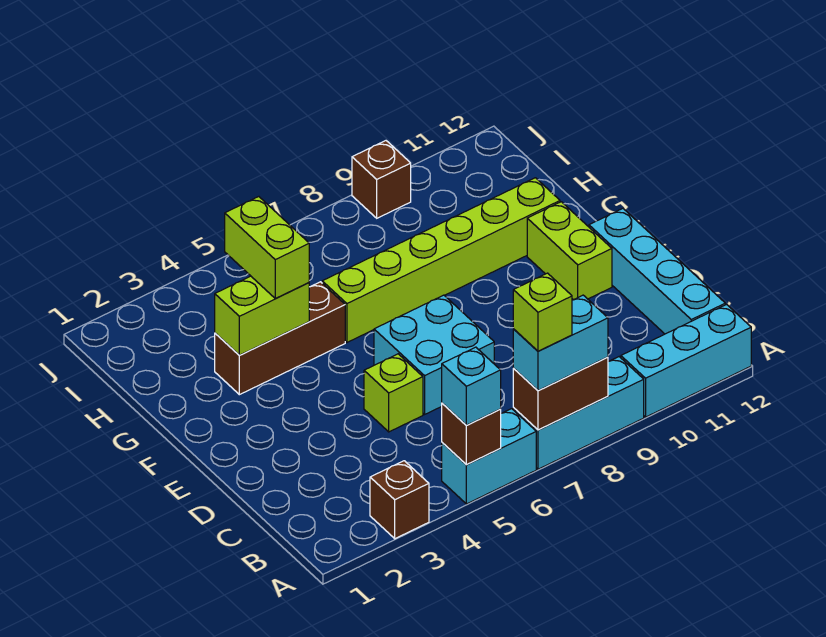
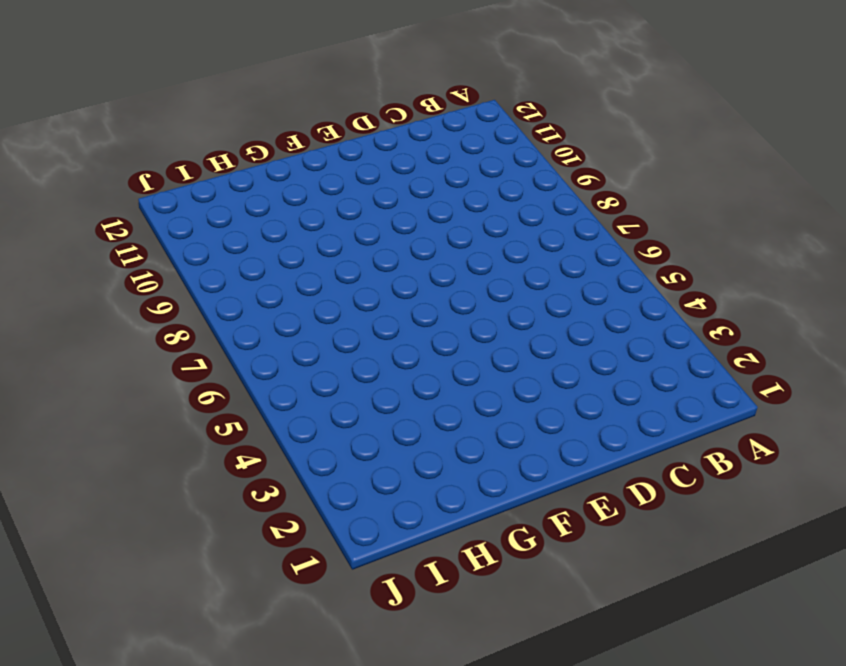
none -> brown brick A3 level 1
none -> cyan brick A5:A6 level 1
none -> cyan brick A7:A9 level 1

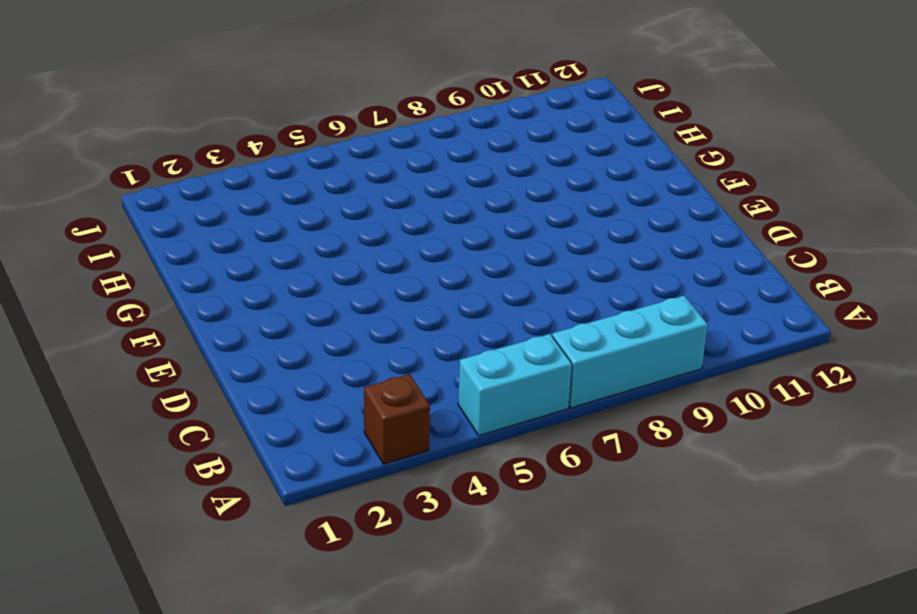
none -> cyan brick A10:A12 level 1
none -> cyan brick B12:E12 level 1
none -> lime brick D5 level 1

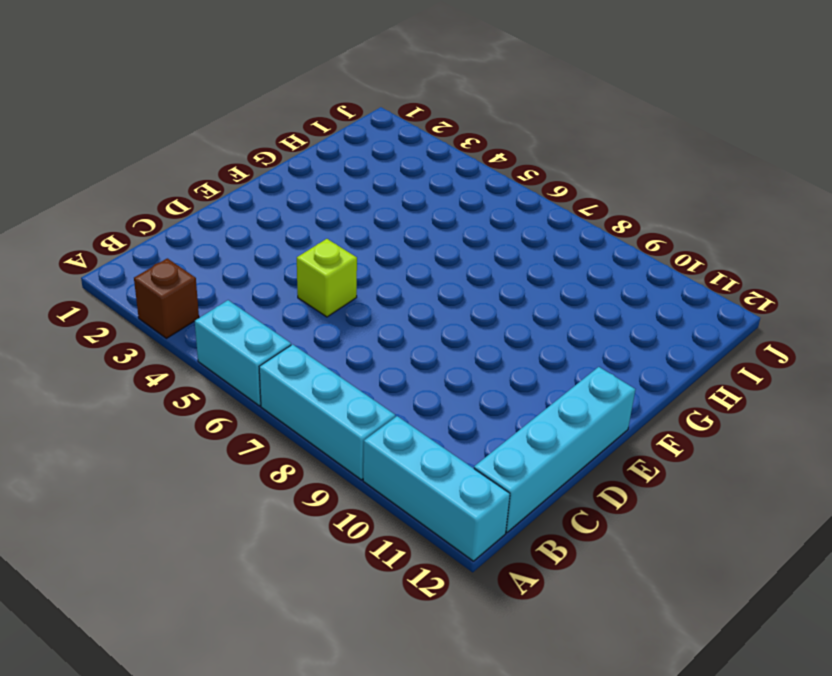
none -> cyan brick D6:E7 level 1
none -> lime brick E11:F11 level 1
none -> brown brick G3:G5 level 1

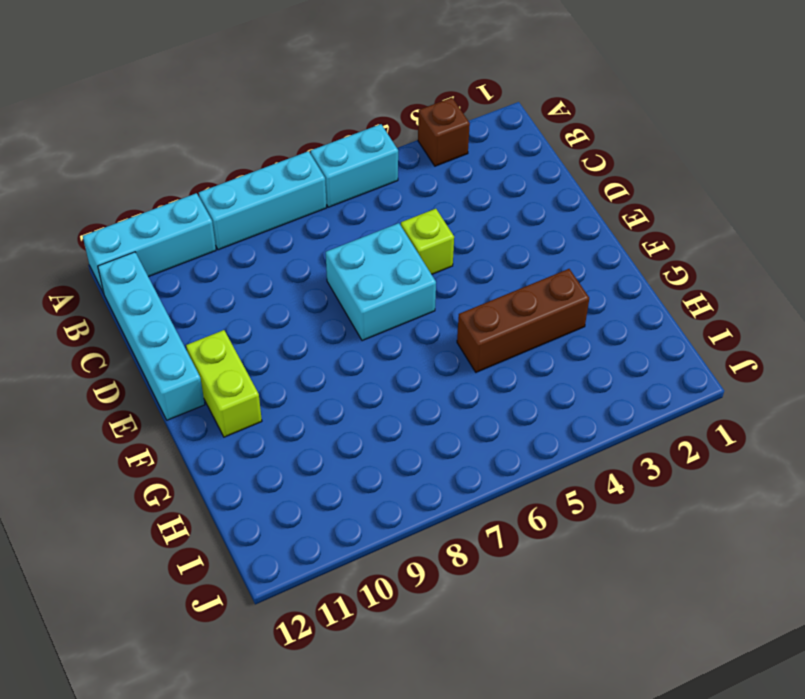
none -> lime brick G6:G11 level 1
none -> brown brick J9 level 1
none -> brown brick A5 level 2

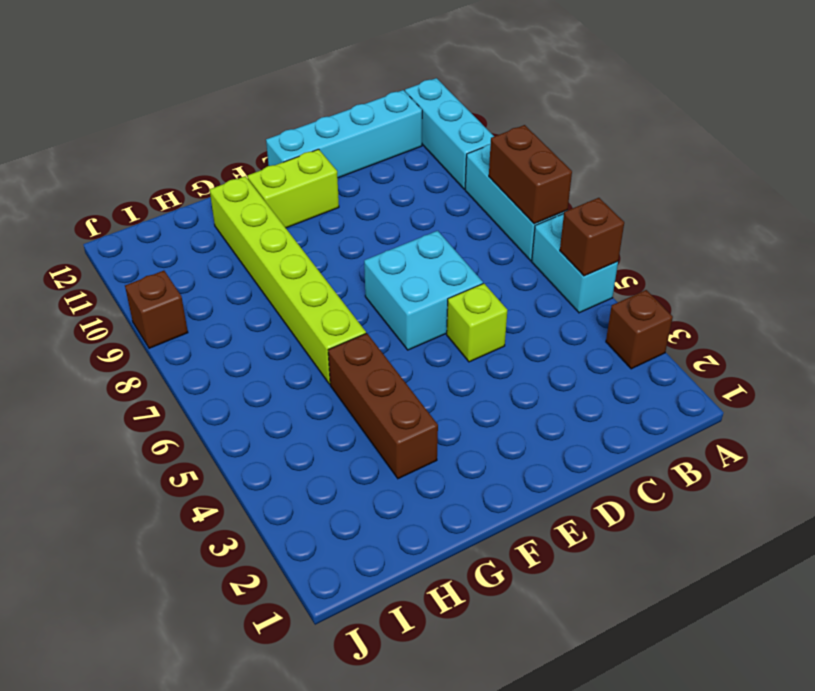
none -> lime brick G3:G4 level 2
none -> cyan brick A5 level 3
none -> cyan brick A7:A8 level 3

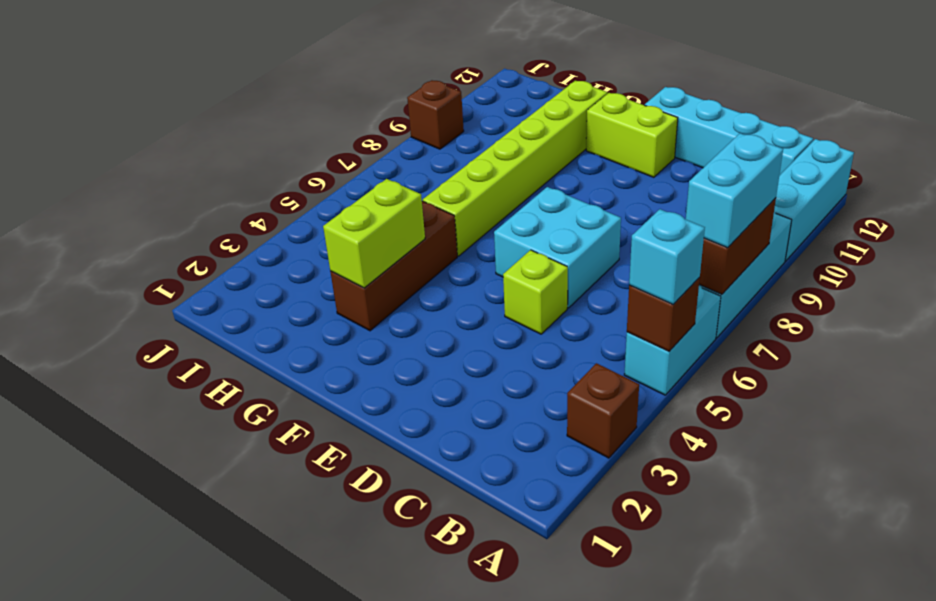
none -> lime brick G4:H4 level 3
none -> lime brick A7 level 4

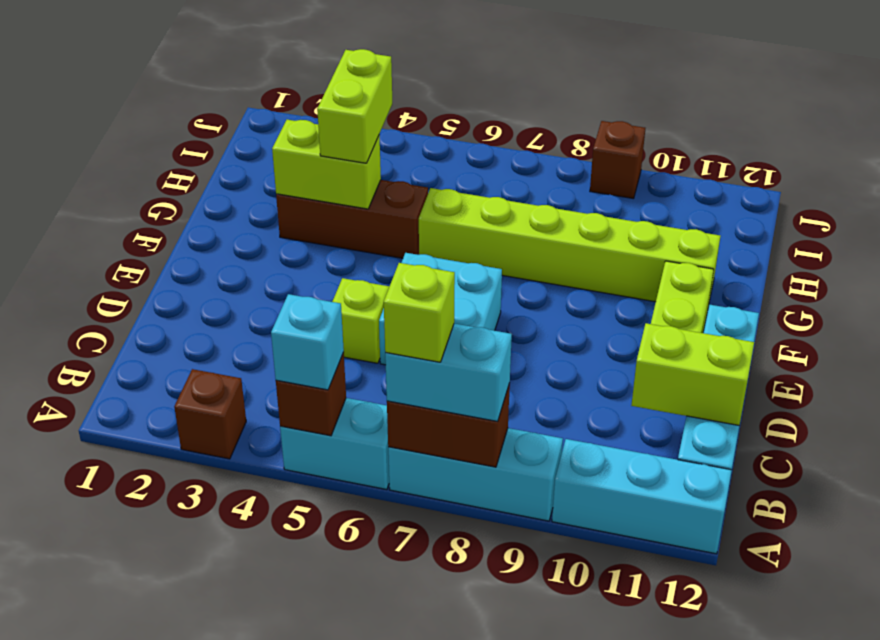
lime brick C11:C12 level 2 -> none

